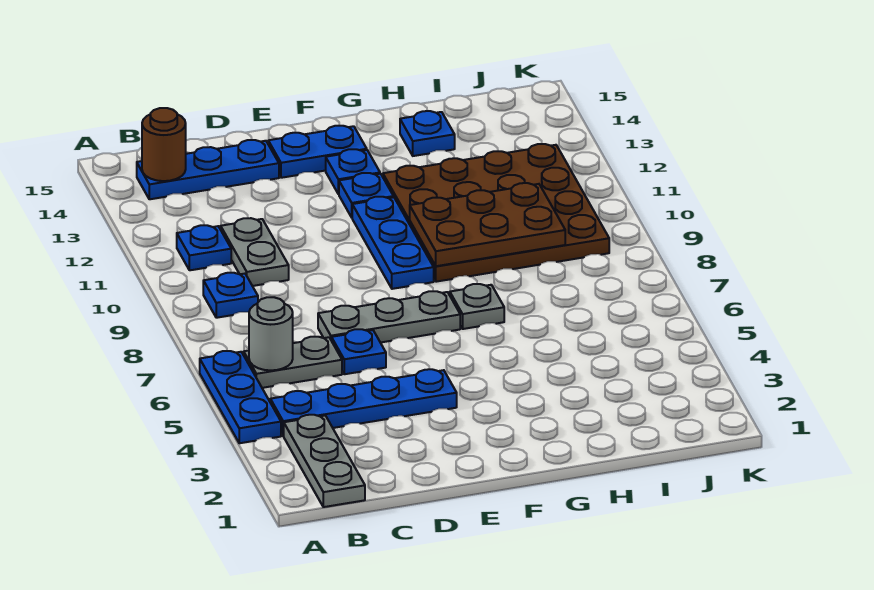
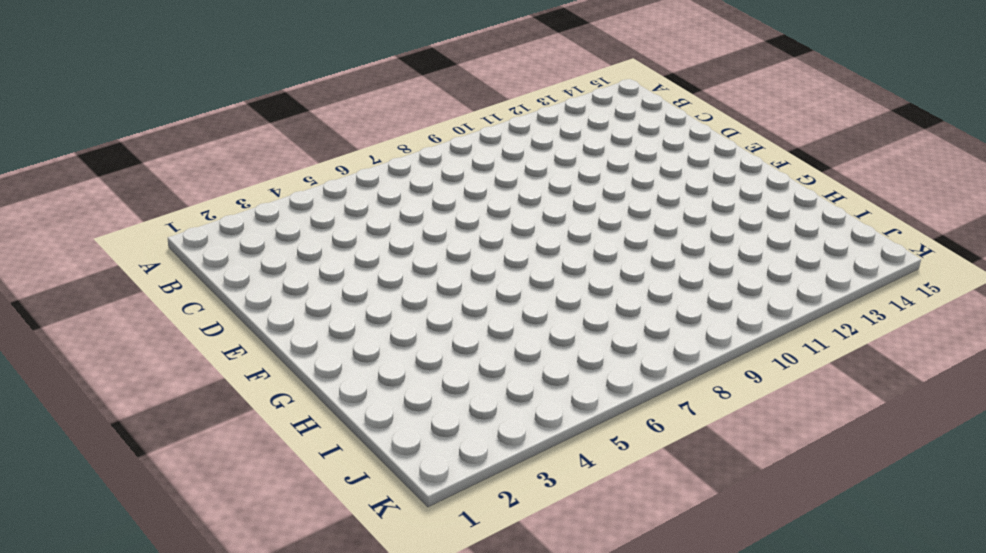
none -> blue plate A4:A6 level 1
none -> grey plate B1:B3 level 1
none -> blue plate B4:E4 level 1

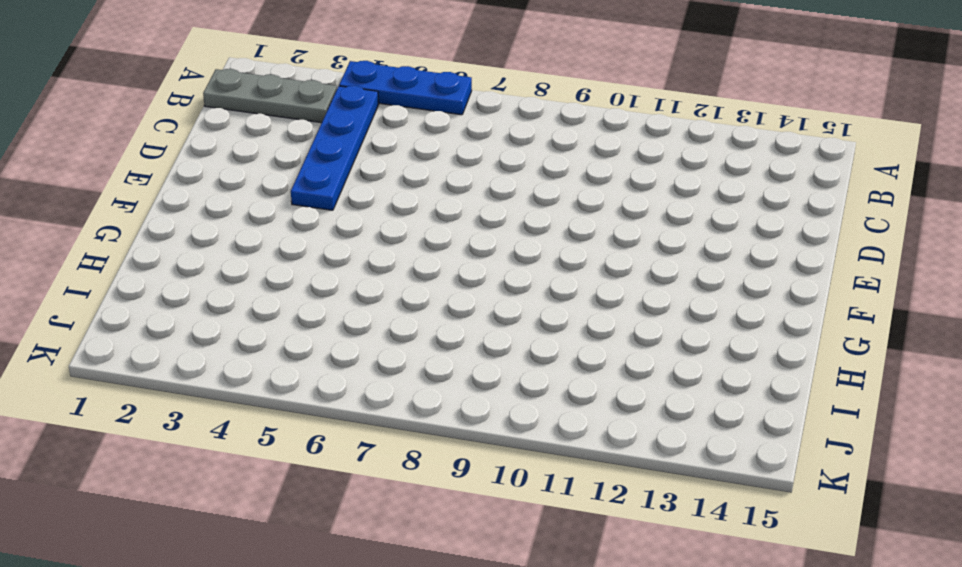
none -> grey plate B6:C6 level 1
none -> blue plate B9 level 1
none -> blue plate B11 level 1

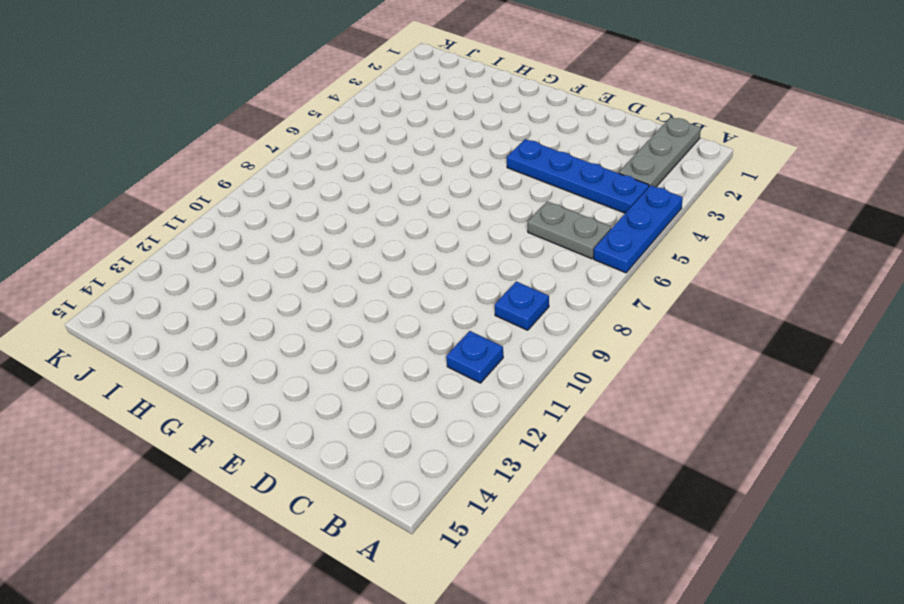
none -> blue plate B14:D14 level 1
none -> grey plate C10:C11 level 1
none -> blue plate D6 level 1

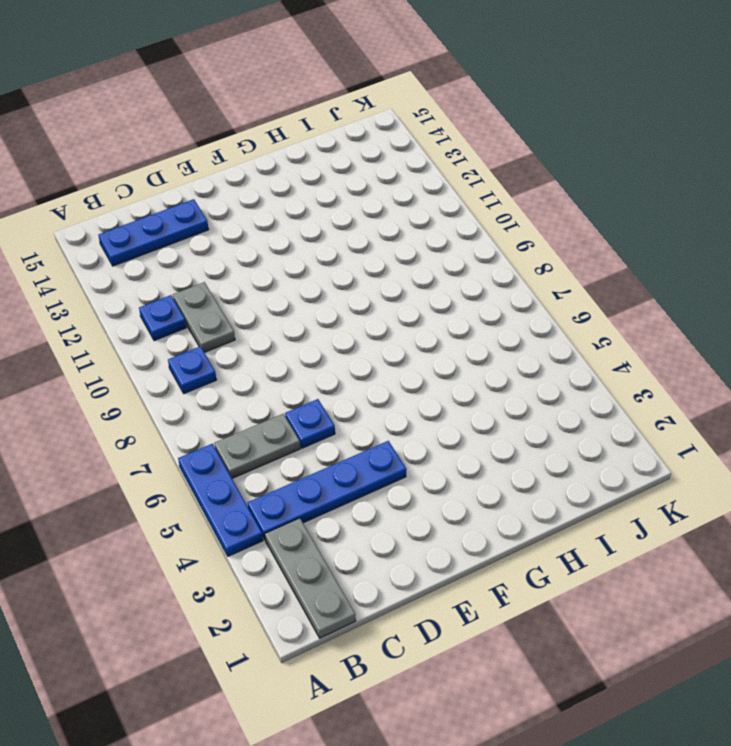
none -> grey plate D7:F7 level 1
none -> blue plate E14:F14 level 1
none -> blue plate F9:F11 level 1

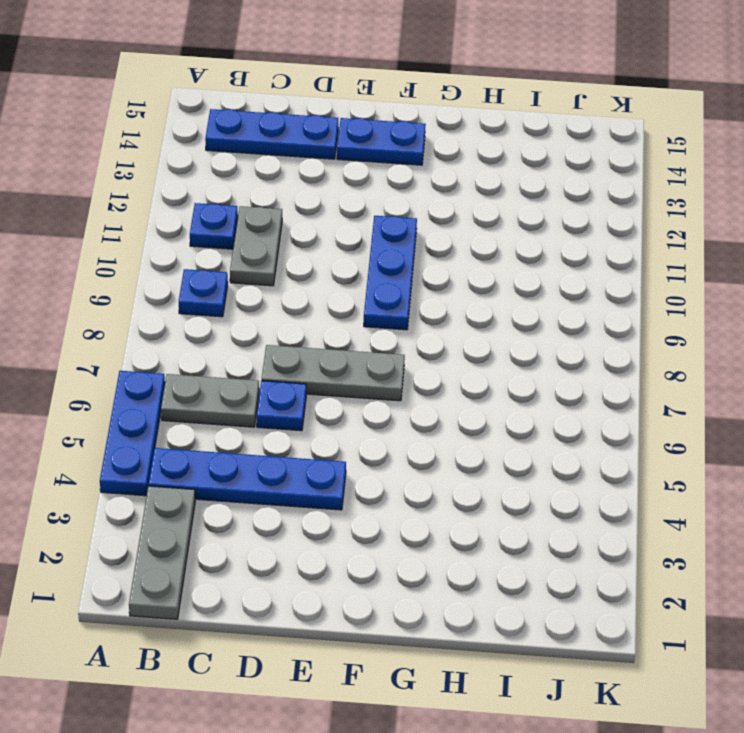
none -> blue plate F12 level 1
none -> blue plate F13 level 1
none -> grey plate G7 level 1

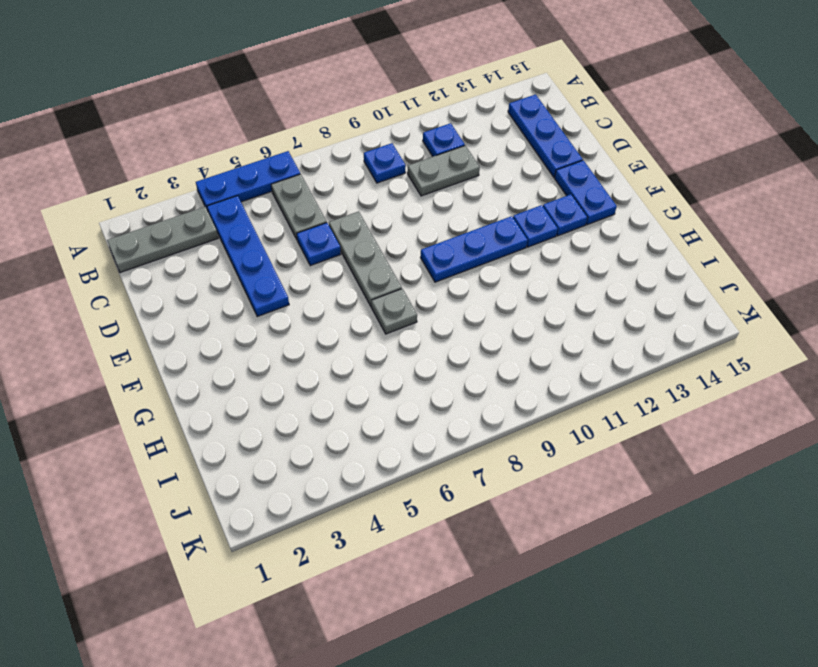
none -> brown plate G9:J12 level 1
none -> blue plate H14 level 1
none -> grey round brick B6 level 2

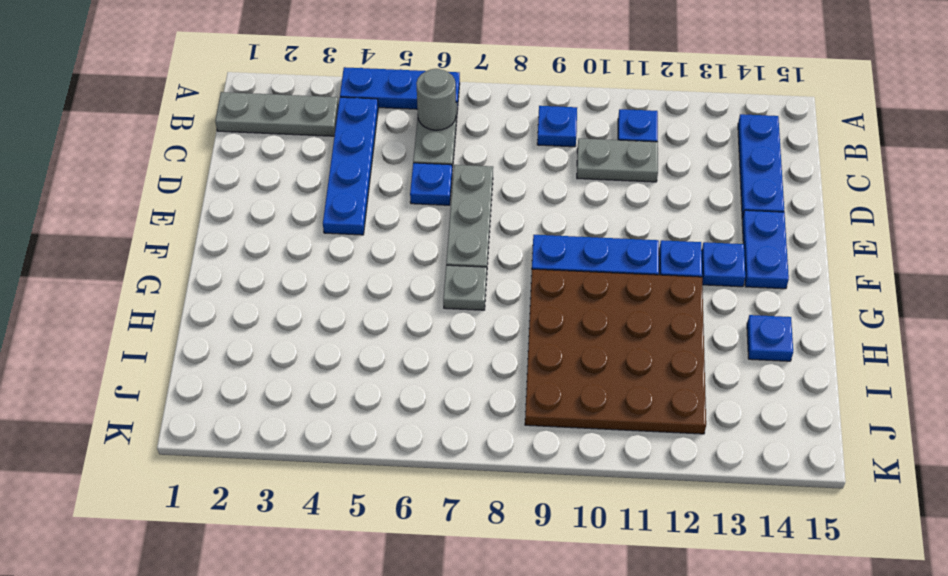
none -> brown round brick B14 level 2
none -> brown plate G9:I10 level 2

